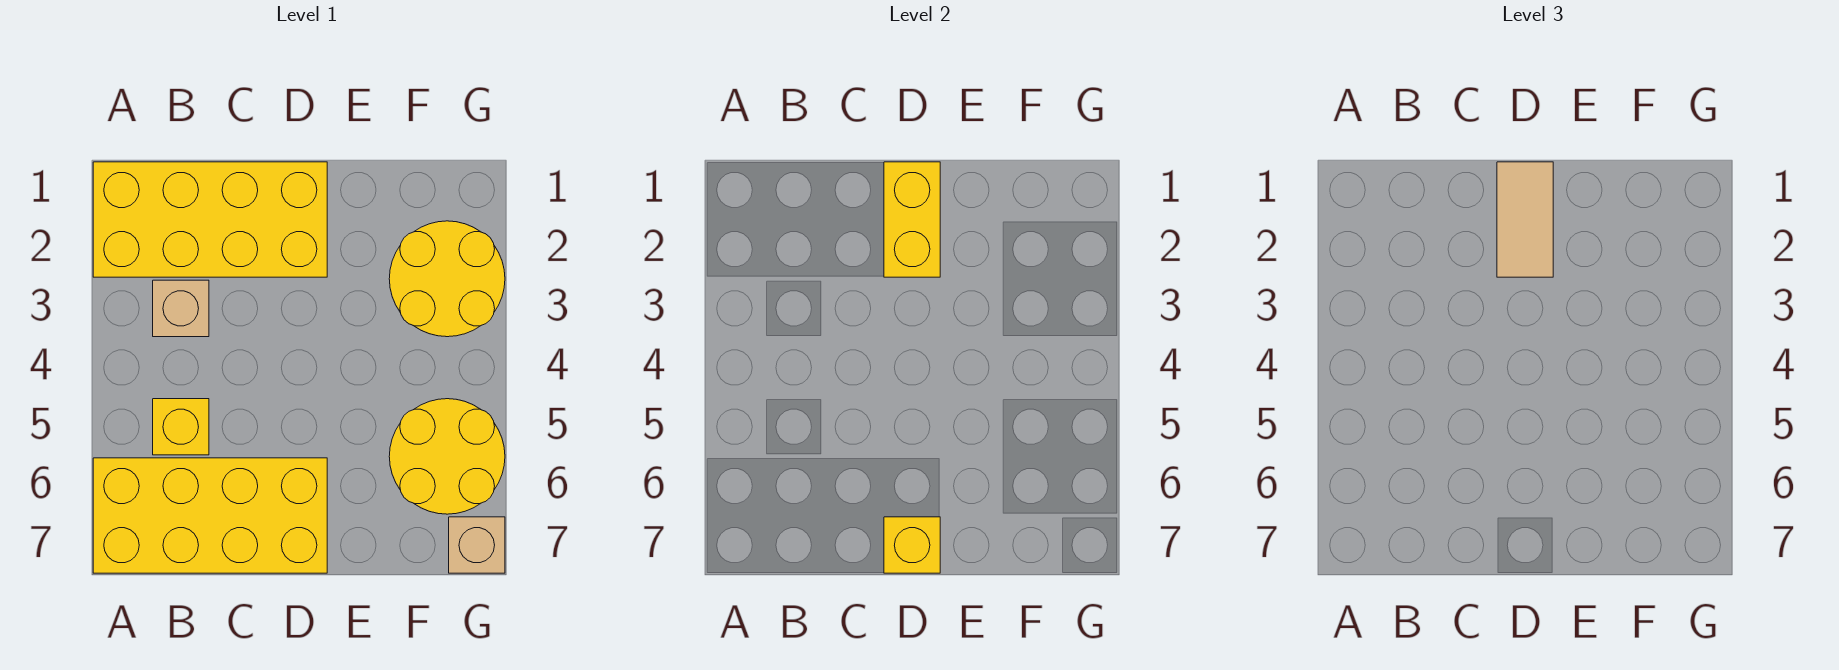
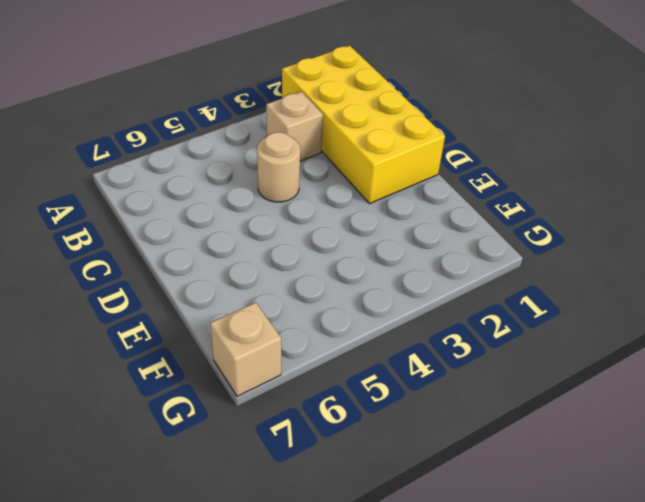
tan round brick C4 level 1 -> none
none -> yellow brick A6:D7 level 1
none -> yellow brick B5 level 1

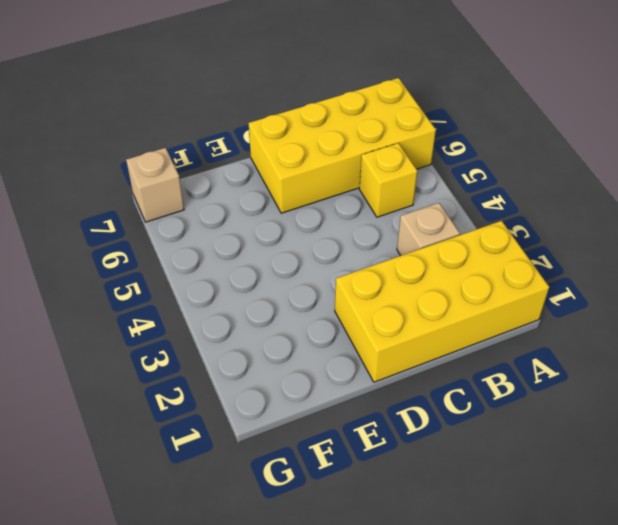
none -> yellow round brick F2:G3 level 1
none -> yellow round brick F5:G6 level 1

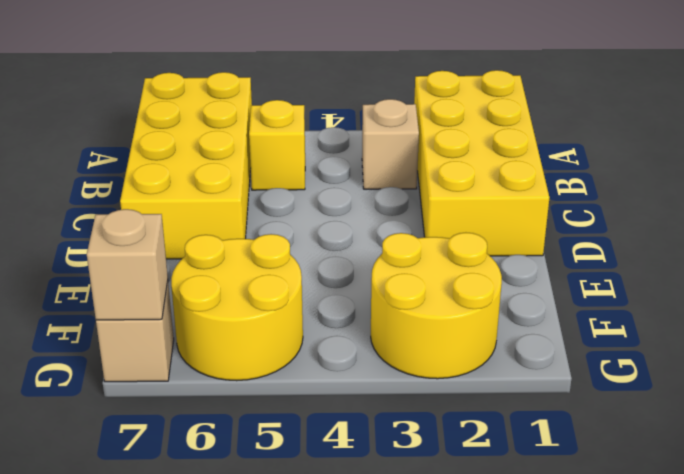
tan brick G7 level 2 -> none
none -> yellow brick D1:D2 level 2
none -> yellow brick D7 level 2

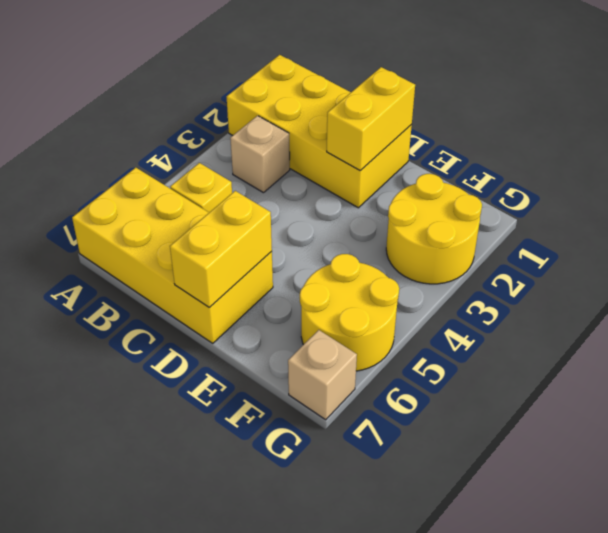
yellow brick D6:D7 level 2 -> yellow brick D7 level 2
none -> tan tile D1:D2 level 3

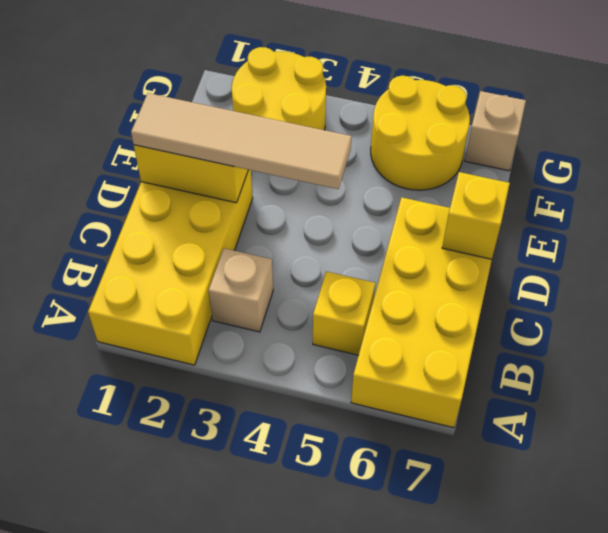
tan tile D1:D4 level 3 -> tan tile D1:D2 level 3

